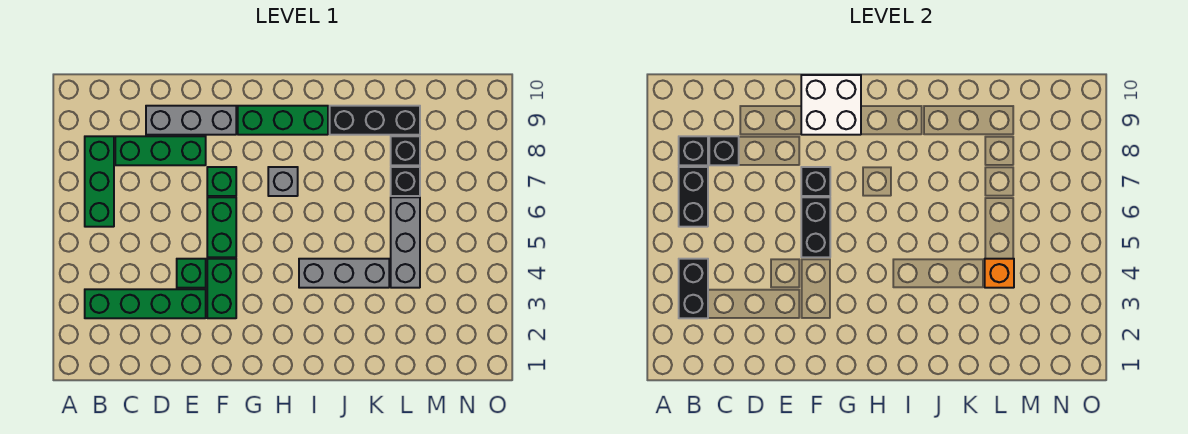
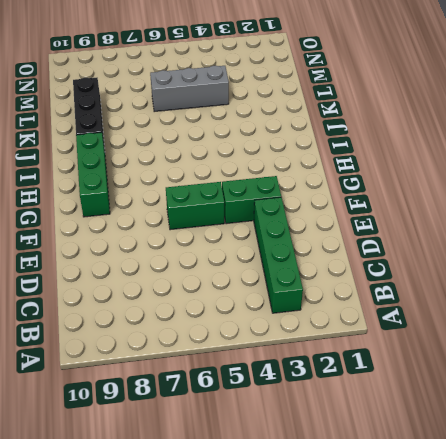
none -> green brick B6:B8 level 1
none -> green brick C8:E8 level 1
none -> grey brick D9:F9 level 1

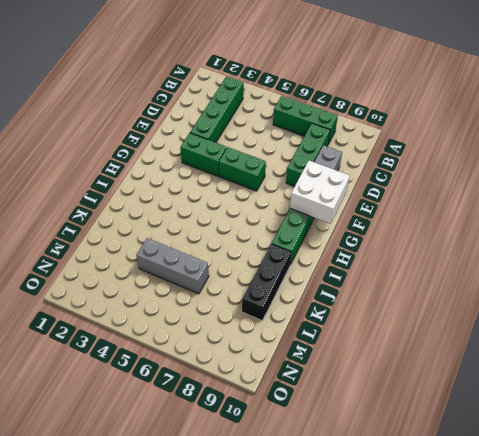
none -> green brick E4 level 1
none -> green brick F7 level 1
none -> grey brick H7 level 1

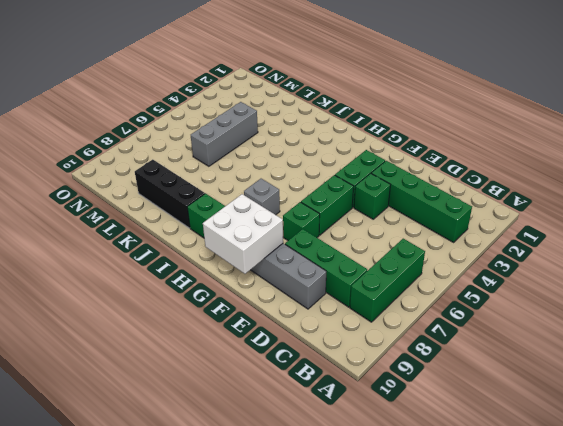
none -> grey brick I4:K4 level 1
none -> black brick L7 level 1
none -> black brick L8 level 1

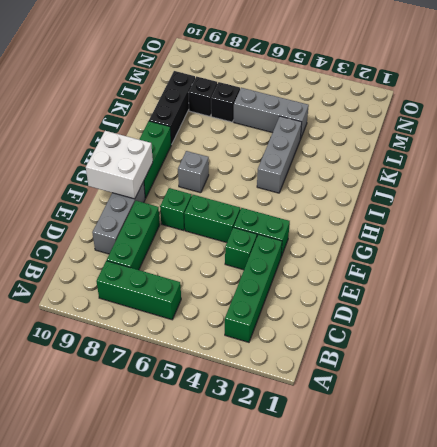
none -> black brick B3:B4 level 2
none -> black brick B6:B7 level 2
none -> black brick B8 level 2

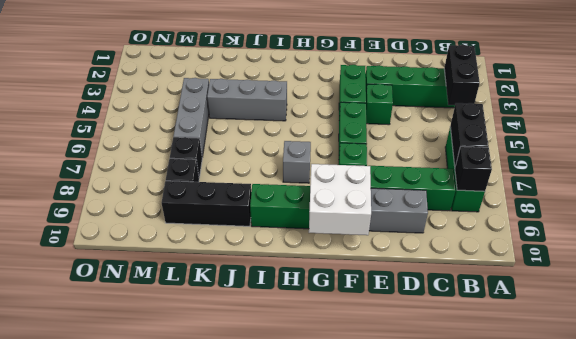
none -> black brick C8 level 2
none -> black brick F5:F6 level 2
none -> black brick F7 level 2

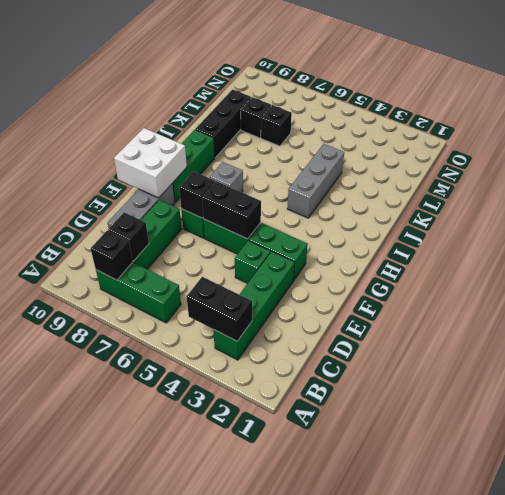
none -> grey brick L4:L6 level 1
none -> black brick B6:B7 level 2
none -> orange brick L4 level 2

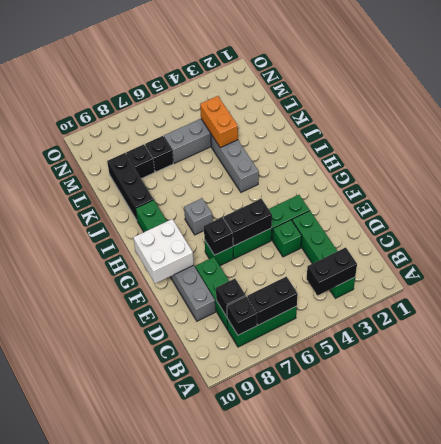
orange brick K4:L4 level 2 -> orange brick L4 level 2

